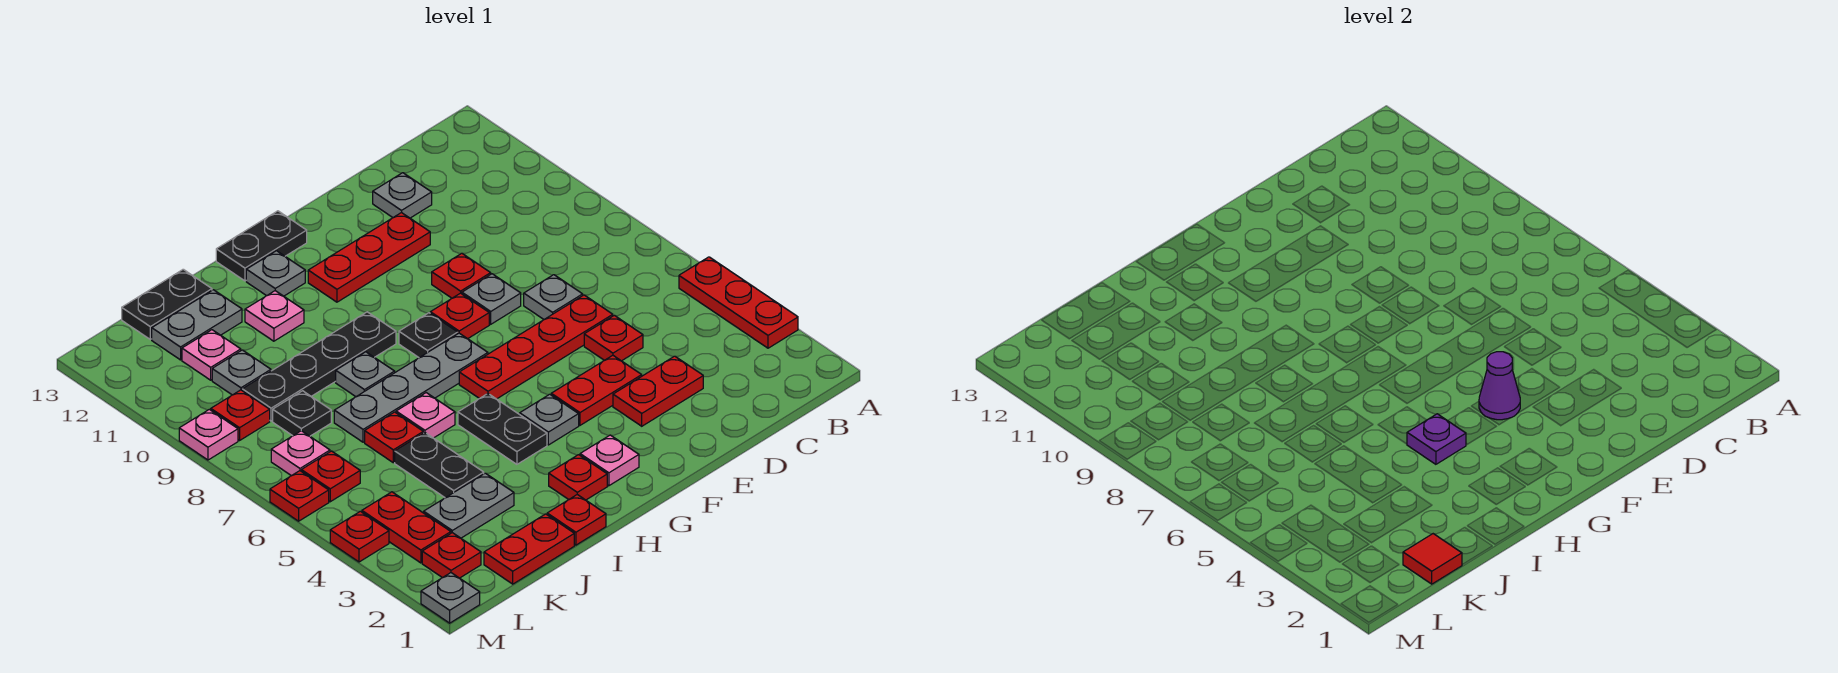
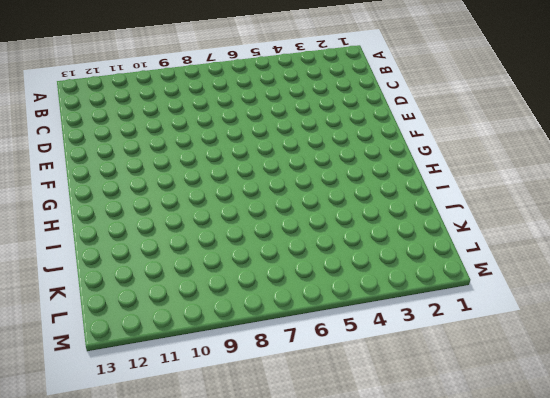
none -> red plate A3:A5 level 1
none -> red plate D3:E3 level 1
none -> red plate D5 level 1
none -> red plate D6:G6 level 1

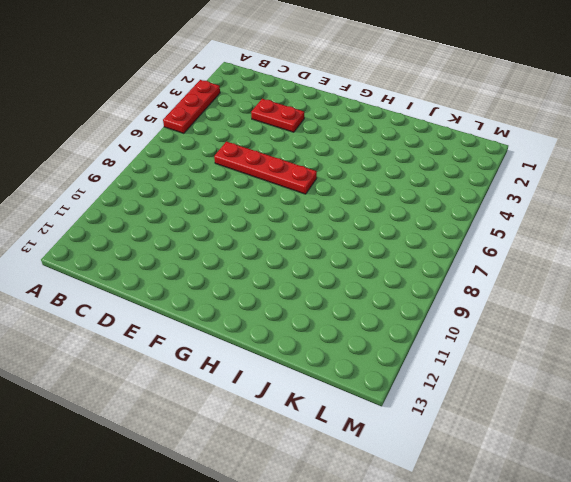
none -> red plate D5 level 1
none -> grey plate D7 level 1
none -> grey plate D12 level 1
none -> red plate E4:F4 level 1

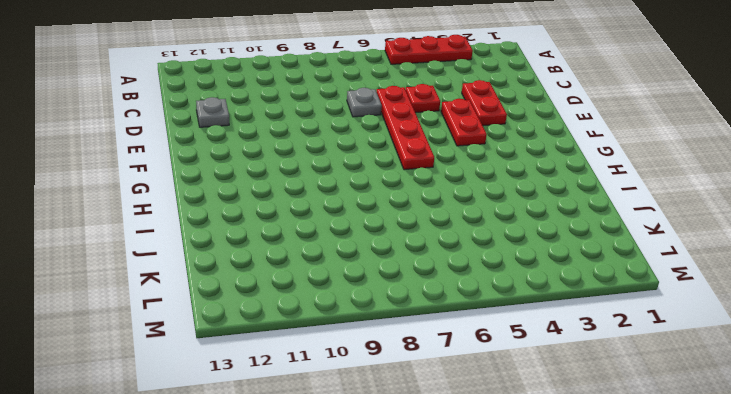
none -> grey plate E8 level 1
none -> red plate E9 level 1
none -> red plate E11:G11 level 1
none -> red plate F8 level 1

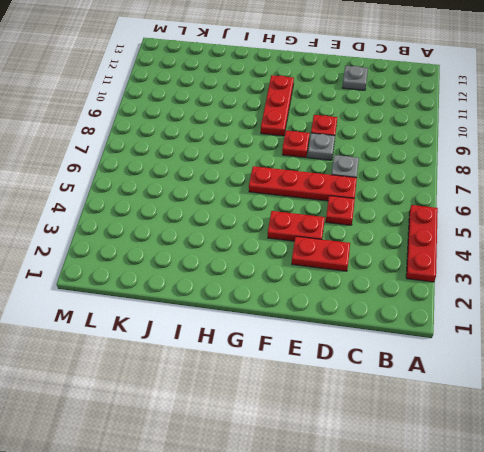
red plate G9:G11 level 1 -> red plate E11:G11 level 1
none -> pink plate G2 level 1
none -> grey plate G4 level 1
none -> grey plate G7:J7 level 1
none -> black plate G8 level 1

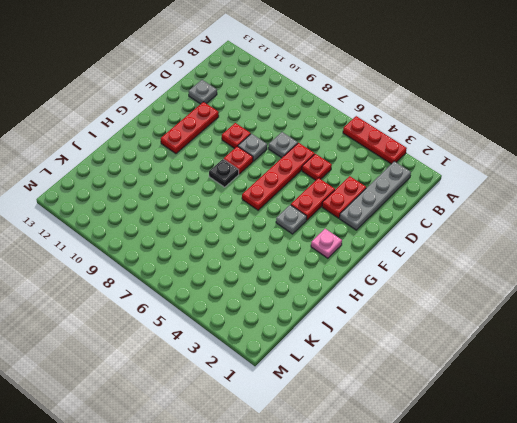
grey plate B2:E2 level 1 -> grey plate G7:J7 level 1
none -> black plate G13:H13 level 1
none -> red plate H2 level 1
none -> black plate H4:H5 level 1
none -> black plate H9:K9 level 1

